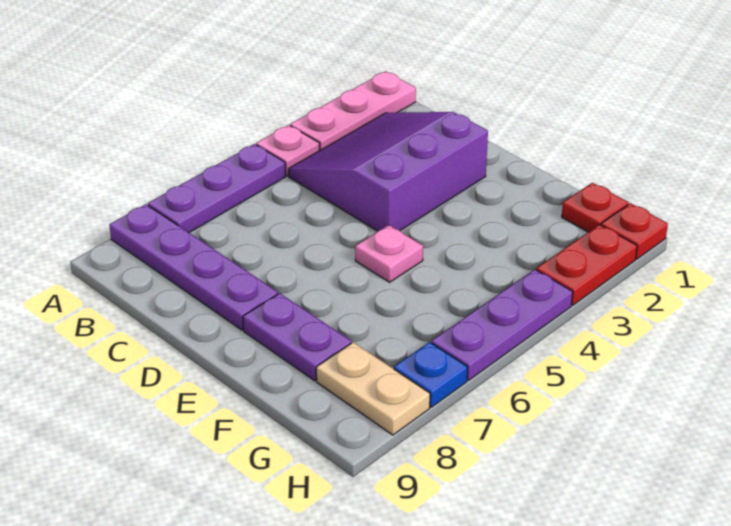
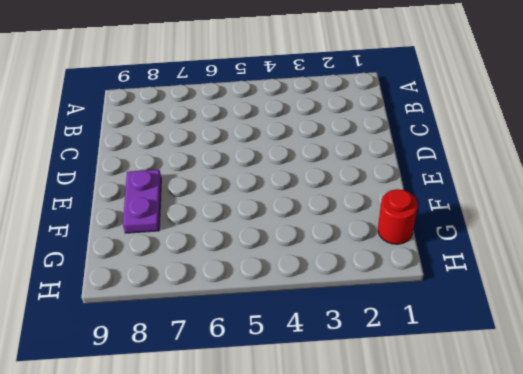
red round brick G1 level 1 -> red plate G1 level 1
none -> pink plate A1:A3 level 1
none -> pink plate A4 level 1
none -> purple plate A5:A7 level 1

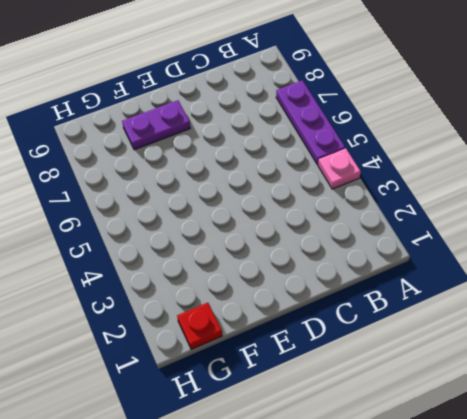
none -> pink plate A1:A3 level 1
none -> purple plate A8:D8 level 1
none -> purple slope B2:D4 level 1 top D

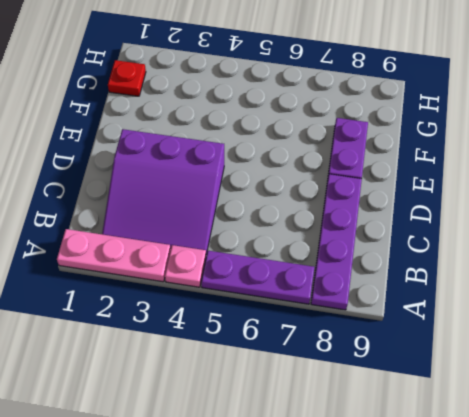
none -> pink plate E5 level 1
none -> tan plate G8:H8 level 1
none -> red plate H1 level 1

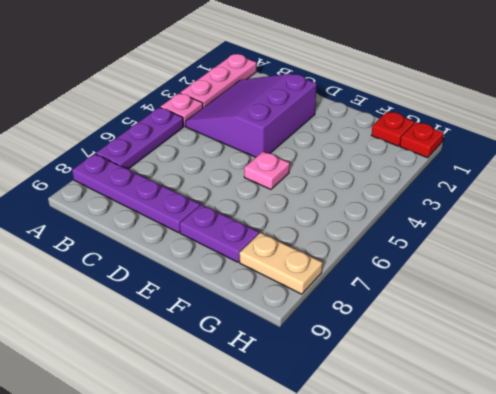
none -> red plate H2:H3 level 1
none -> purple plate H4:H6 level 1
none -> blue plate H7 level 1

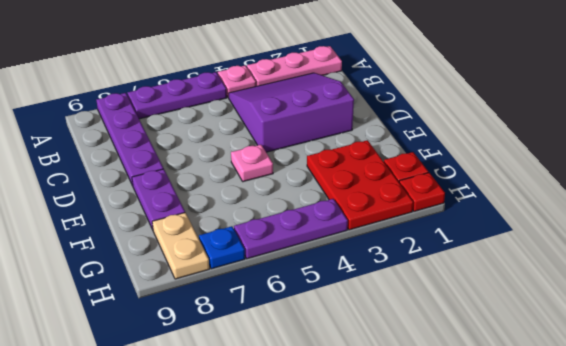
red plate F2:H3 level 1 -> red plate H2:H3 level 1

